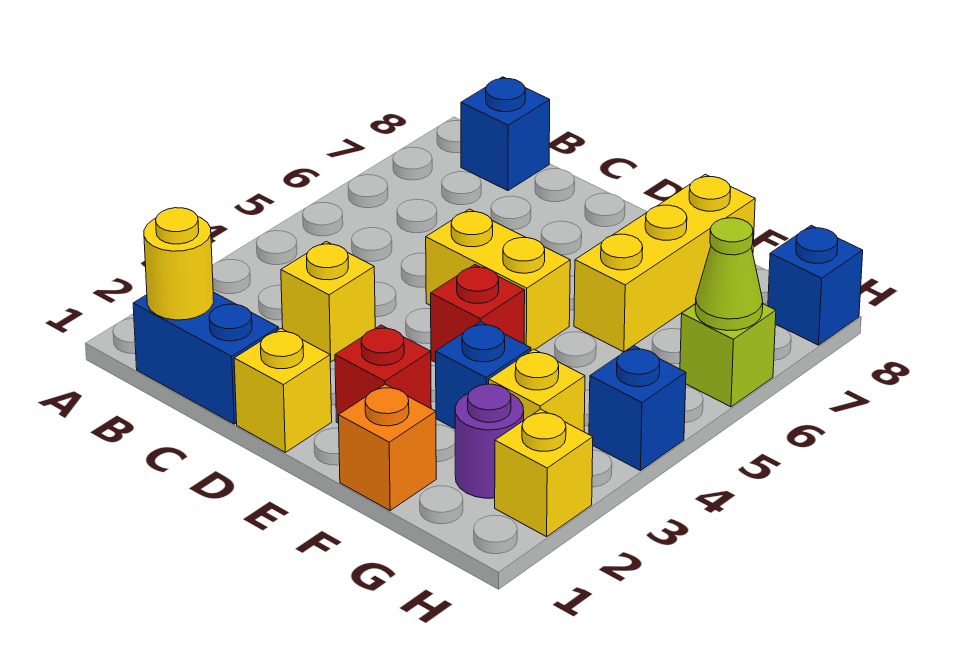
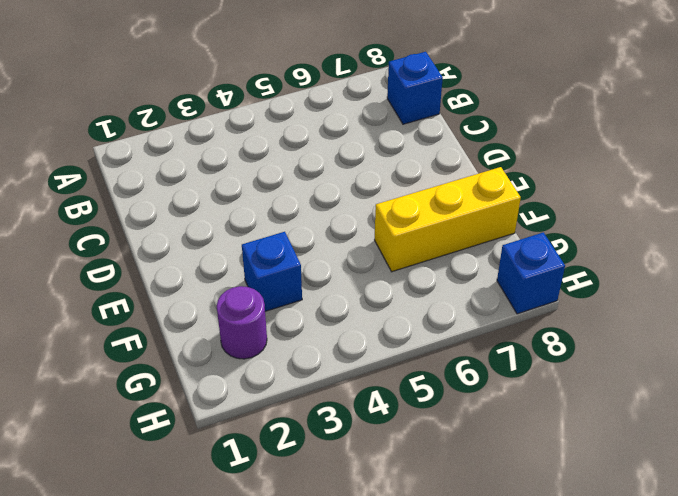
none -> blue brick B1:C1 level 1
none -> yellow brick C3 level 1
none -> yellow brick D1 level 1

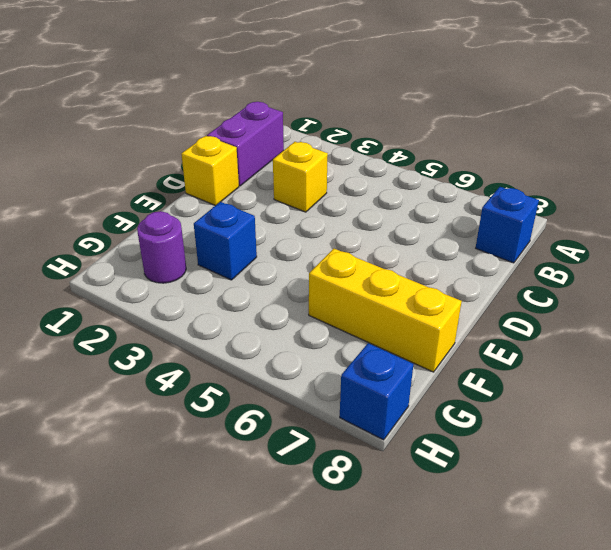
purple brick B1:C1 level 1 -> blue brick B1:C1 level 1
none -> yellow brick D5:E5 level 1
none -> red brick E2 level 1
none -> red brick E4 level 1

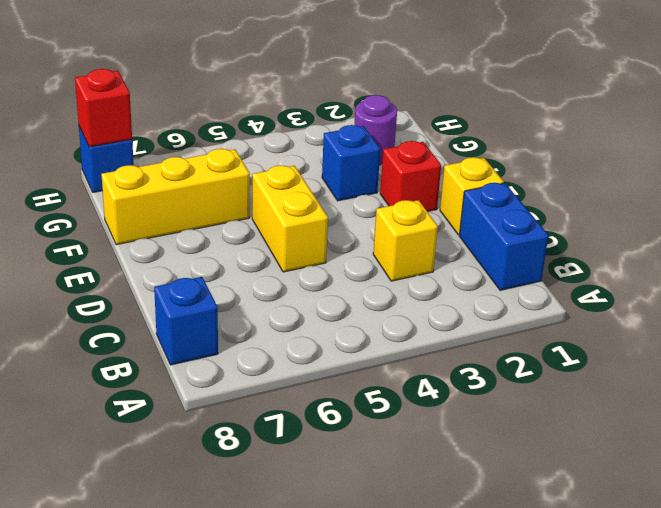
red brick H8 level 2 -> red brick E4 level 1
none -> orange brick F1 level 1
none -> yellow brick G3 level 1
none -> yellow brick H2 level 1

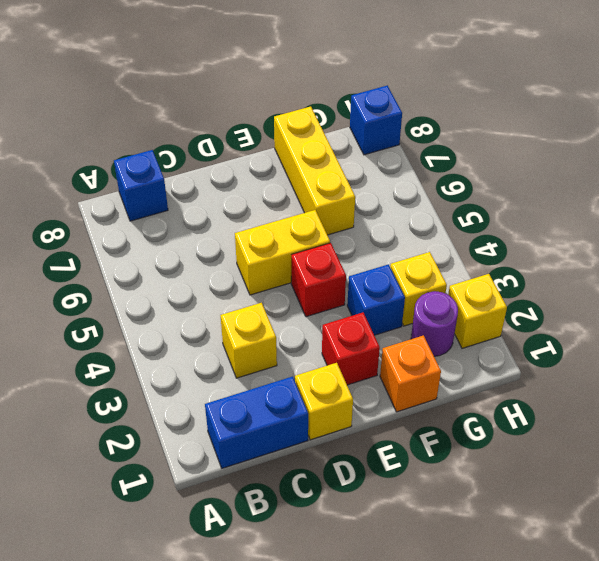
none -> blue brick H4 level 1
none -> lime brick H6 level 1
none -> yellow round brick B1 level 2

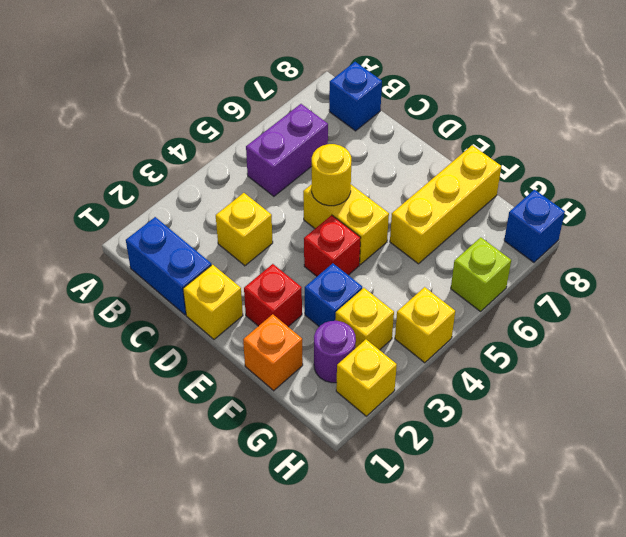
purple brick B5:B6 level 1 -> none
yellow round brick D5 level 2 -> yellow round brick B1 level 2
yellow brick H4 level 1 -> blue brick H4 level 1
none -> lime cone H6 level 2

